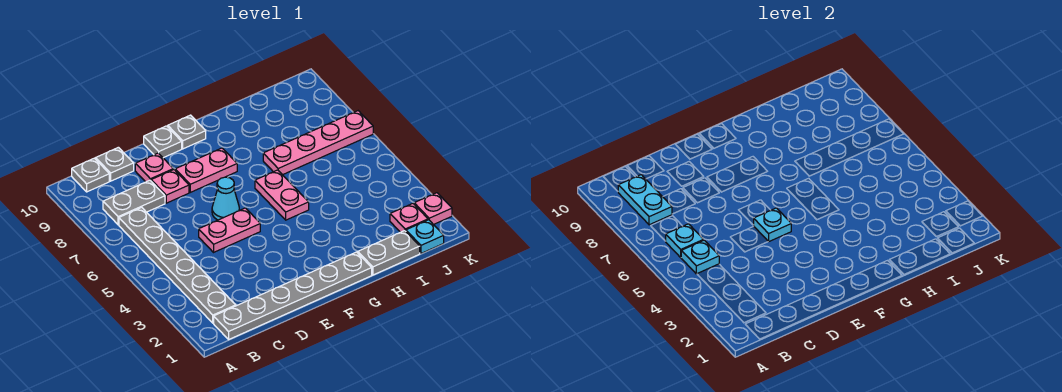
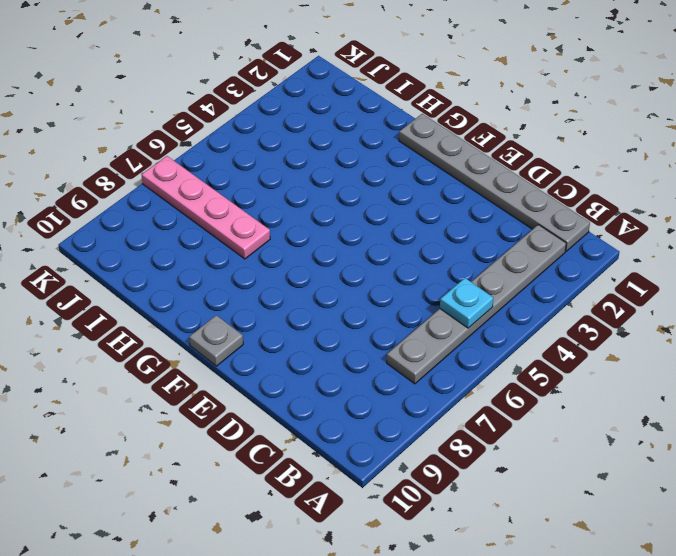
none -> grey plate B8:C8 level 1
none -> grey plate B10 level 1
none -> grey plate C10 level 1

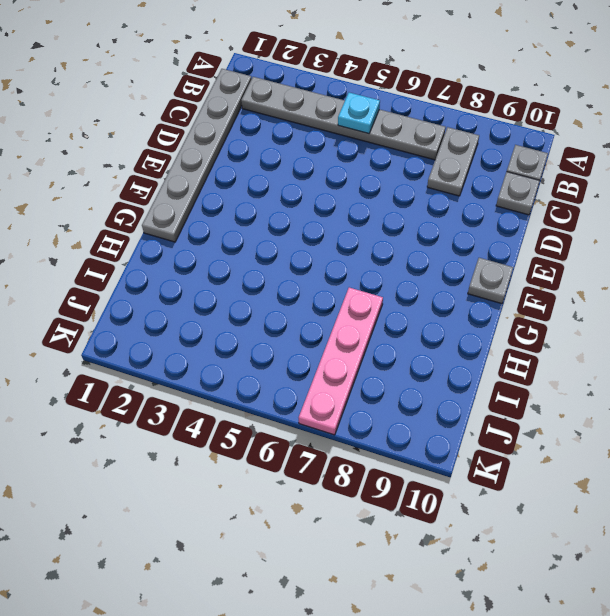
none -> pink plate D5:E5 level 1
none -> pink plate D8 level 1
none -> pink plate D9 level 1

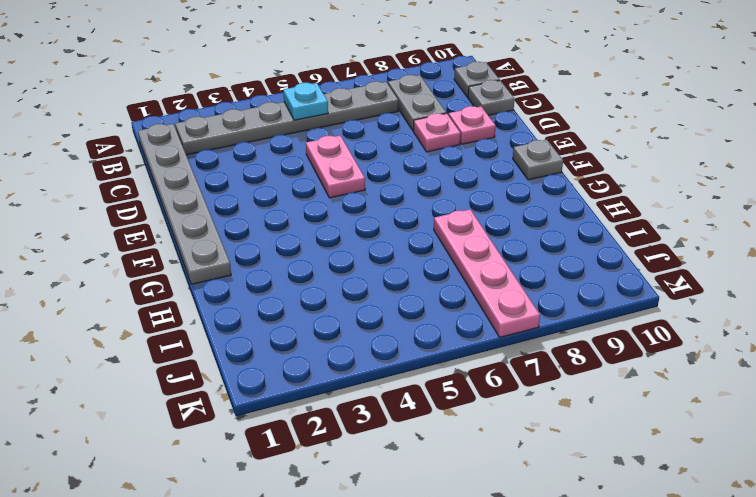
none -> cyan cone E6 level 1
none -> pink plate E8:F8 level 1
none -> grey plate E10 level 1

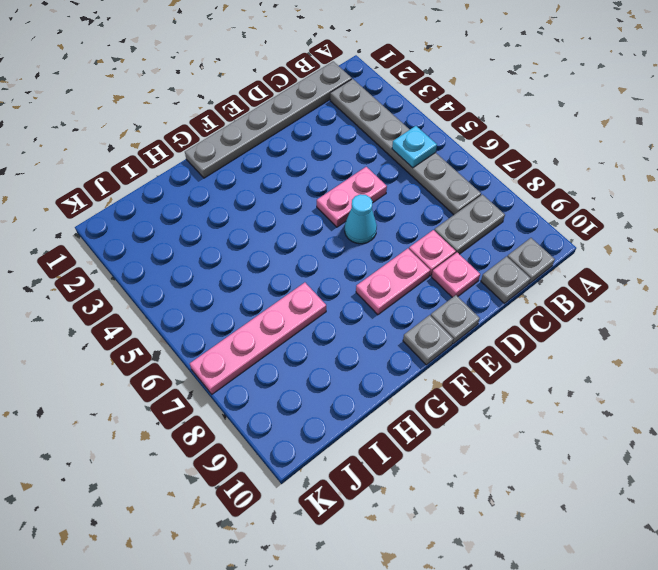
none -> pink plate G5:G6 level 1
none -> grey plate H1:I1 level 1
none -> cyan plate J1 level 1

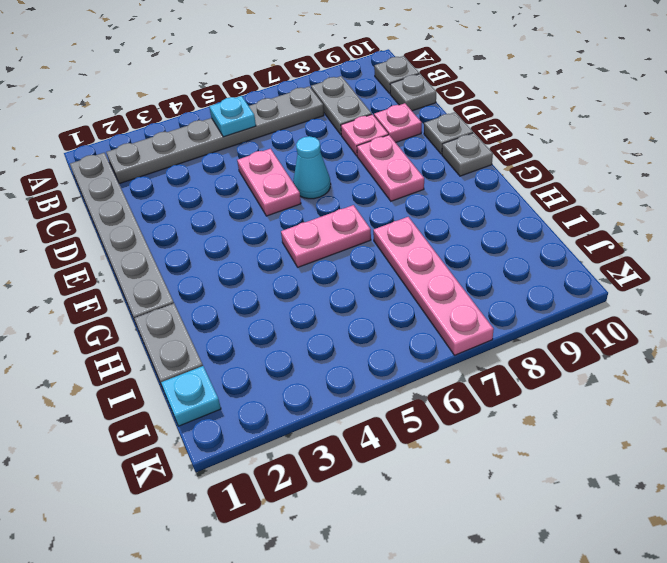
none -> pink plate J2 level 1
none -> pink plate K2 level 1
none -> cyan plate B6 level 2

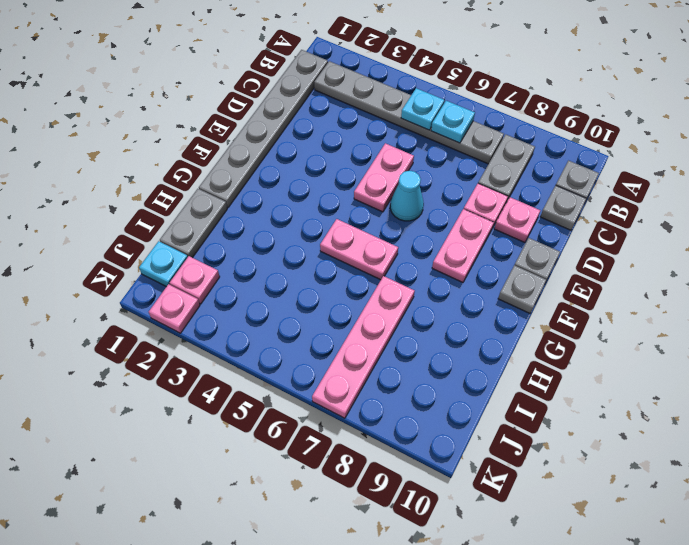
none -> cyan plate B8:B9 level 2
none -> cyan plate E5 level 2

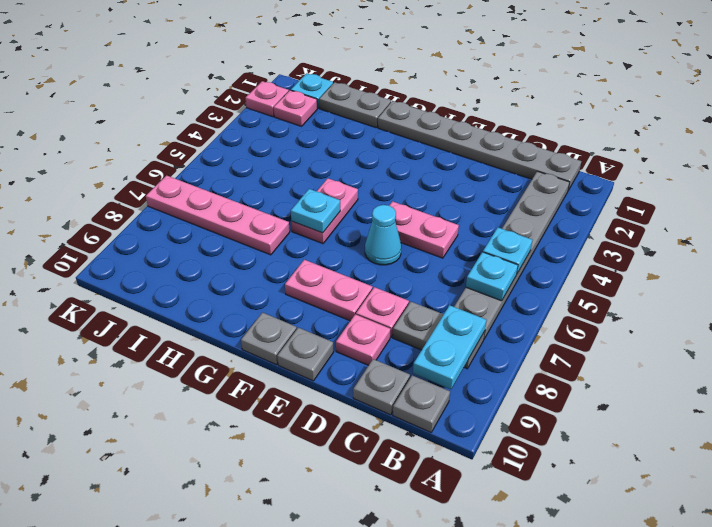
cyan plate G6 level 2 -> cyan plate E5 level 2

